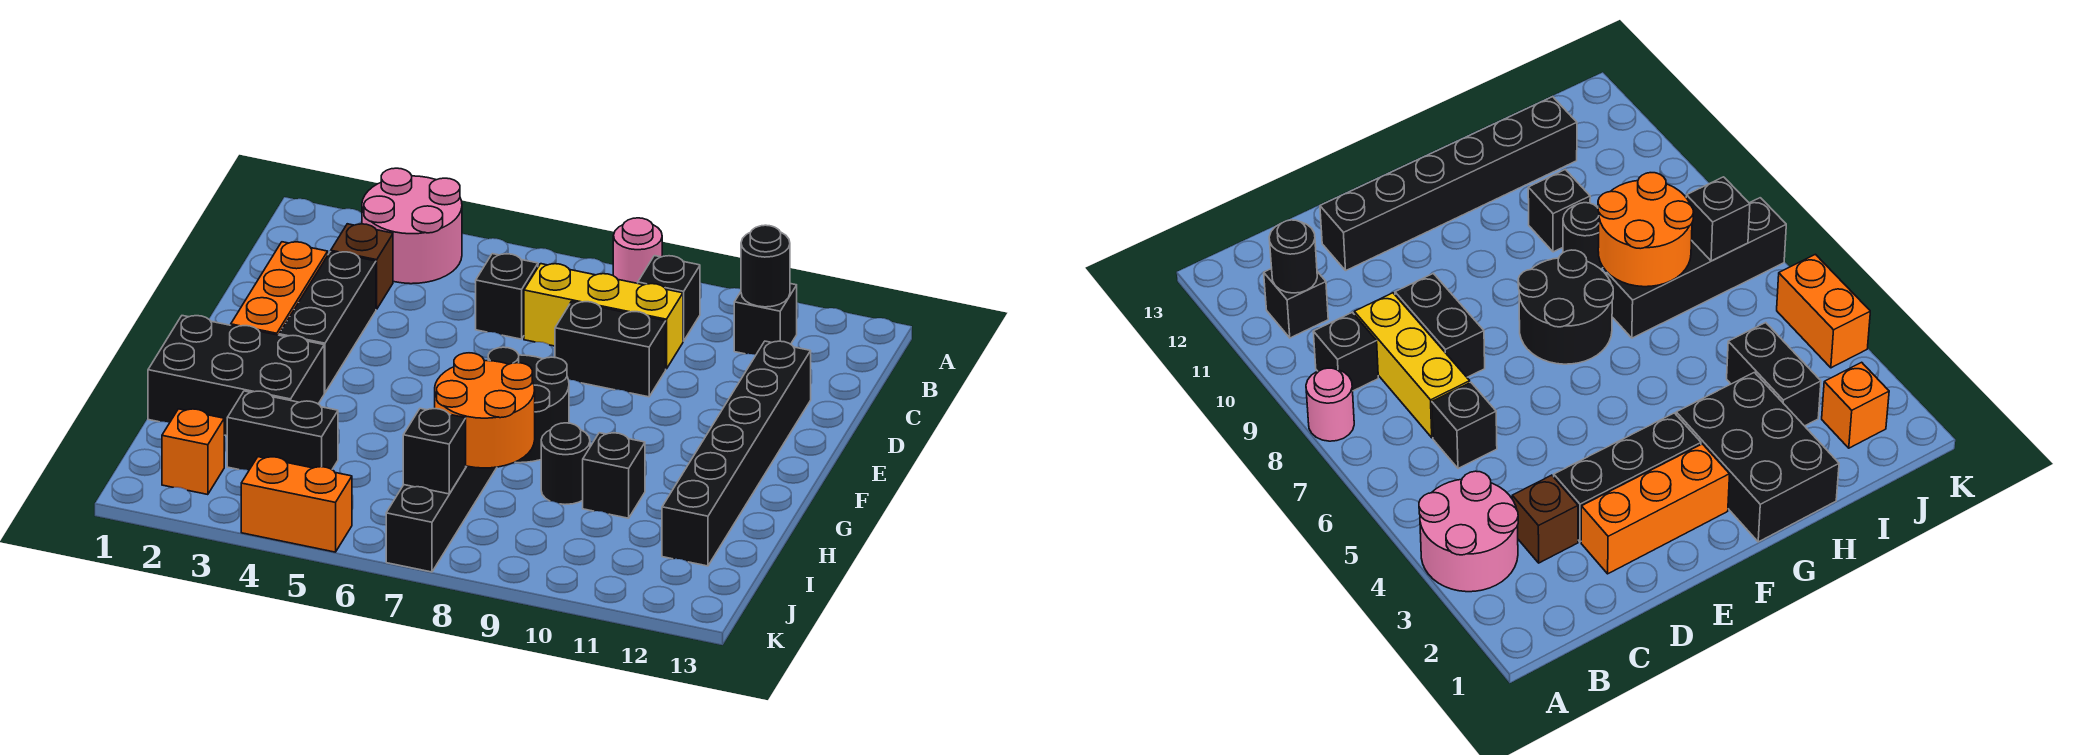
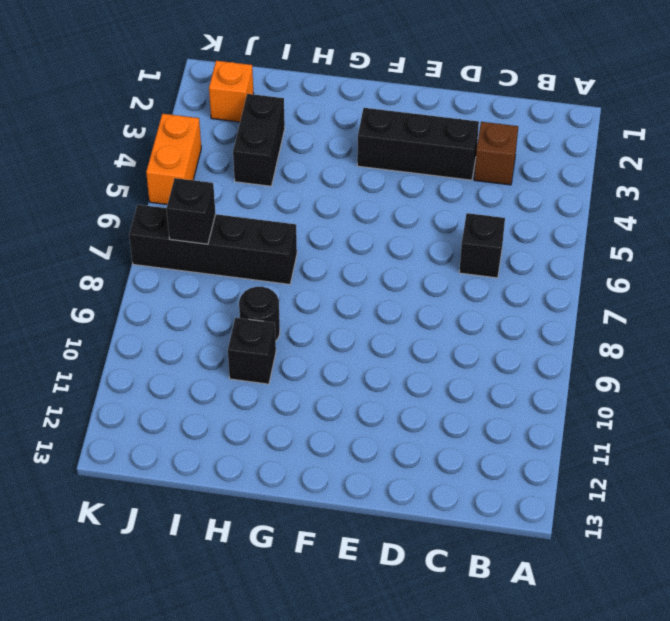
none -> pink round brick A3:B4 level 1
none -> pink round brick A8 level 1
none -> black brick B9 level 1

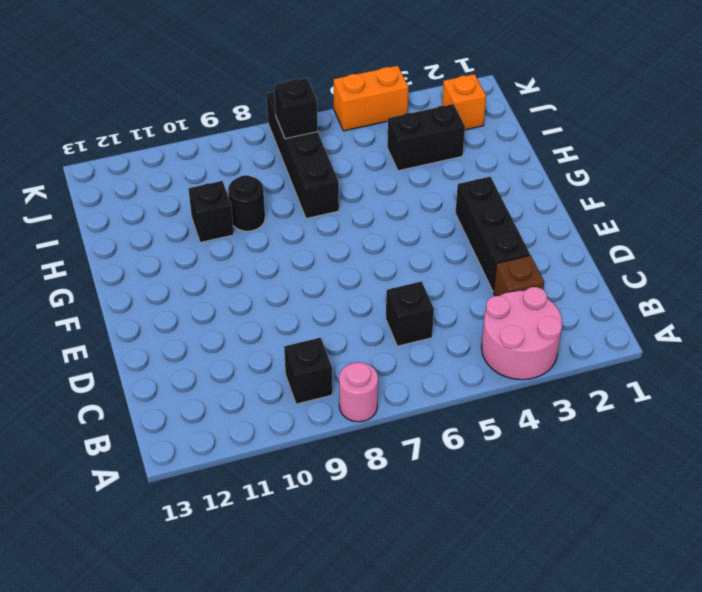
none -> black brick B11 level 1
none -> yellow brick C7:C9 level 1
none -> orange brick D2:F2 level 1

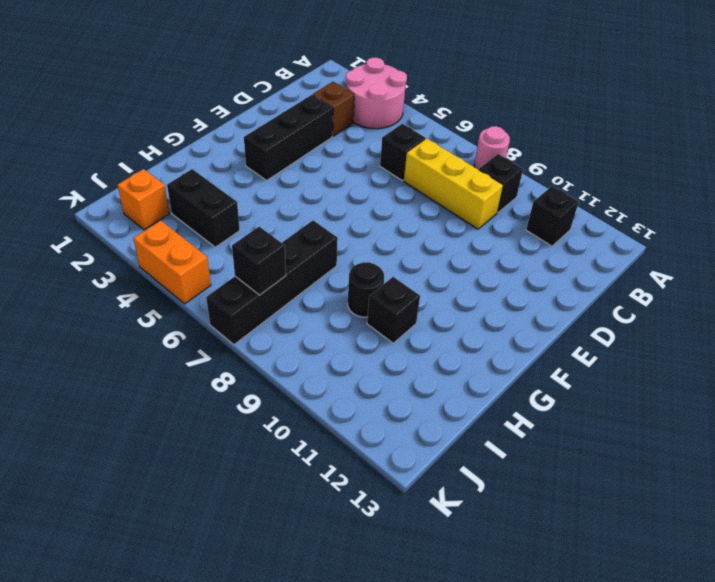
none -> orange brick D2:F2 level 1
none -> black brick D8:D9 level 1
none -> black brick D12:I12 level 1

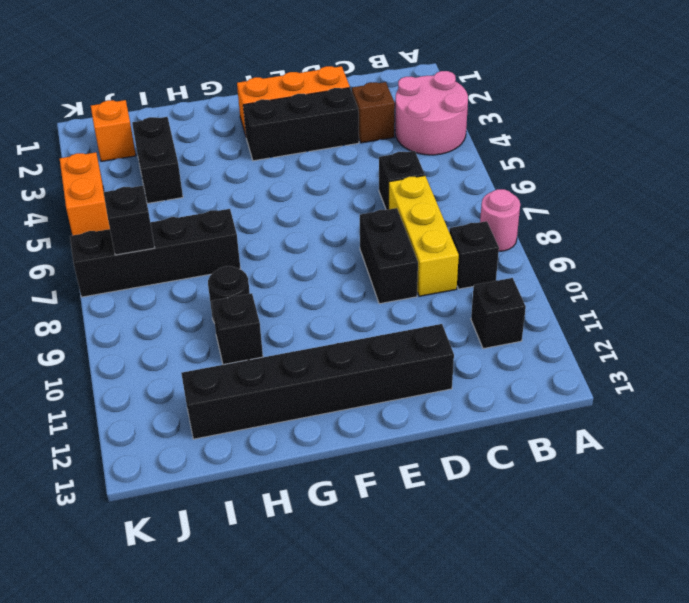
none -> black round brick F7:G8 level 1
none -> black brick G1:H3 level 1
none -> black round brick B11 level 2

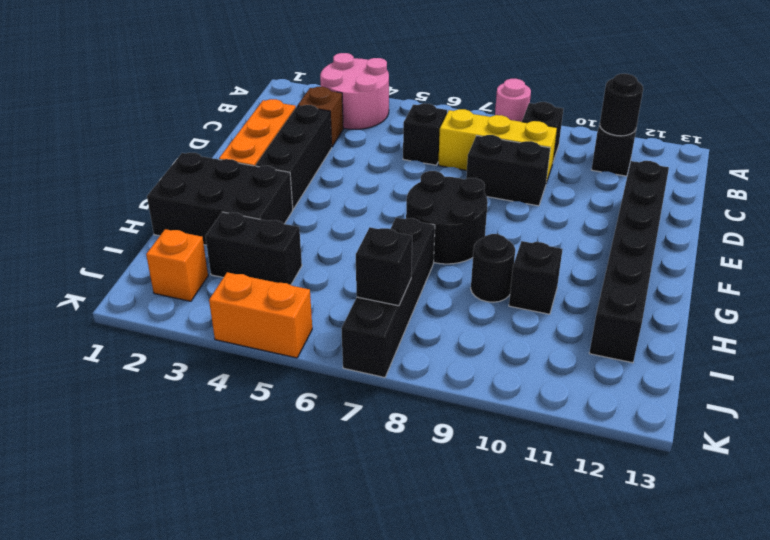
none -> orange round brick H7:I8 level 2

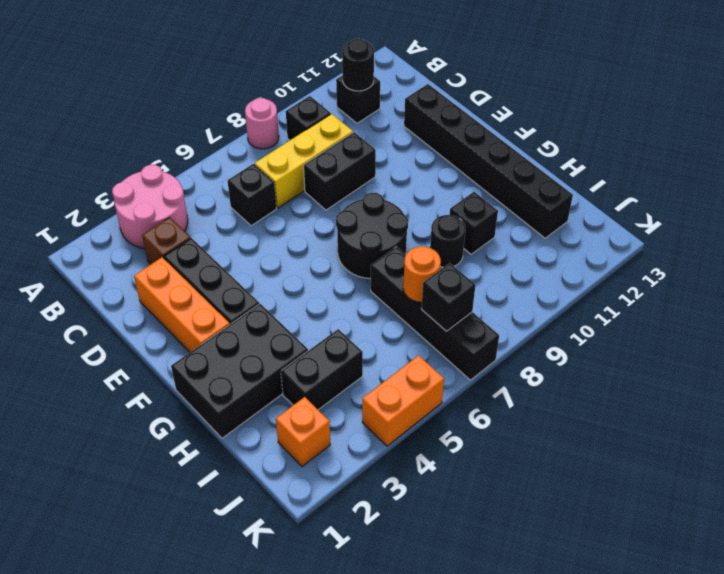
orange round brick I7 level 2 -> orange round brick H7:I8 level 2

